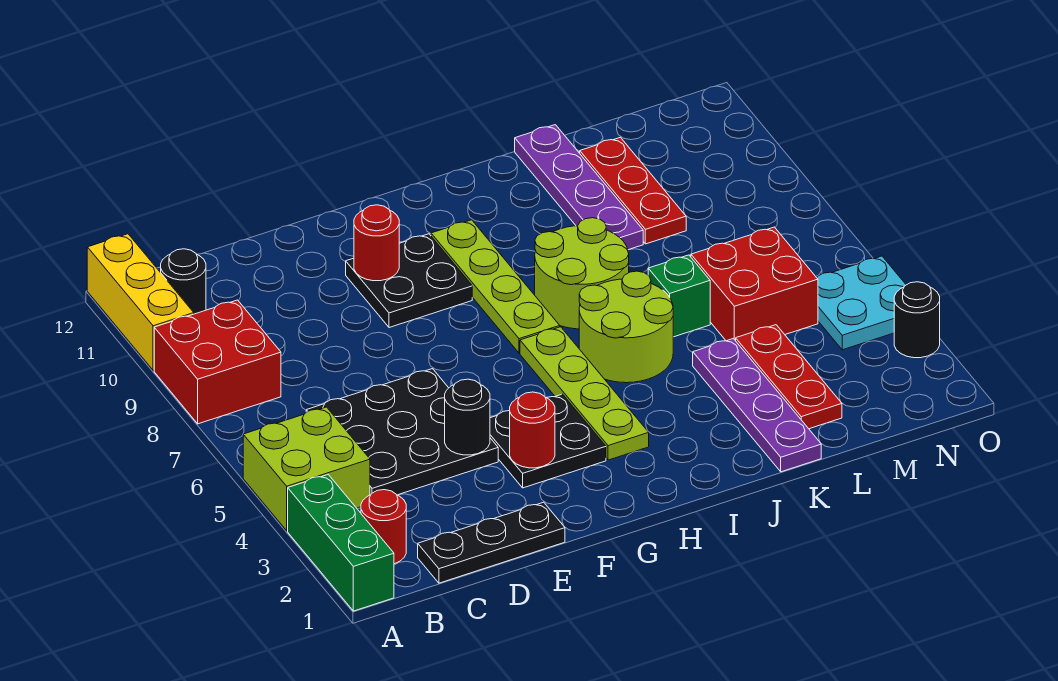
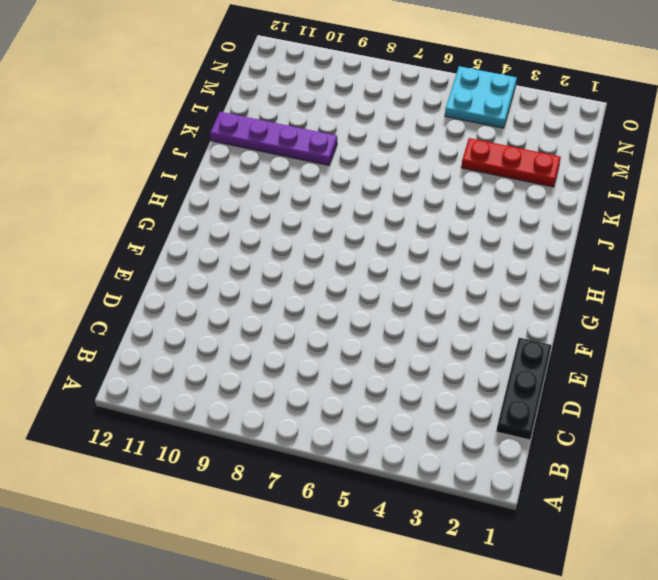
none -> green brick A1:A3 level 1
none -> lime brick A4:B5 level 1
none -> red brick A8:B9 level 1

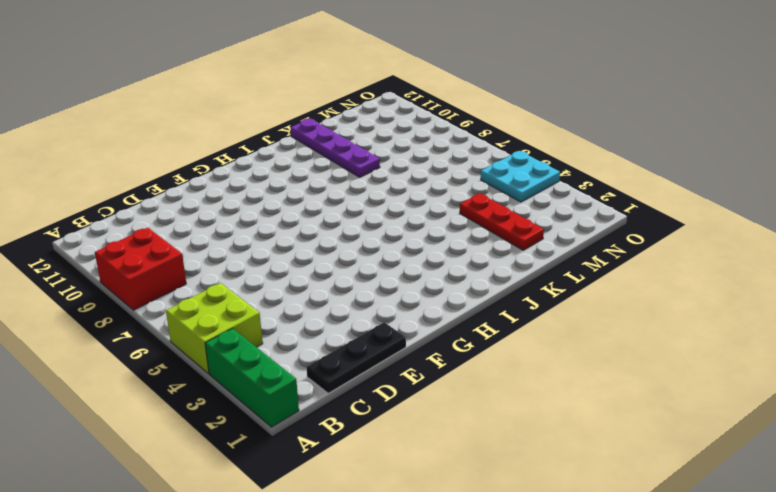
none -> yellow brick A10:A12 level 1
none -> red round brick B2 level 1
none -> black round brick B11 level 1

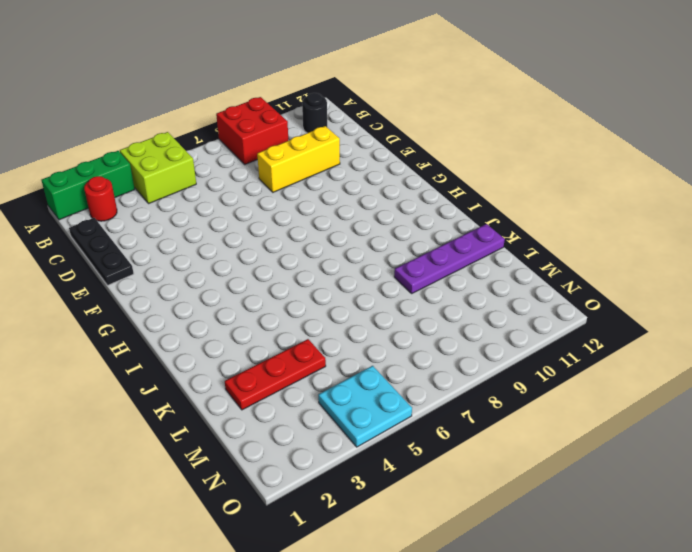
yellow brick D8:D10 level 1 -> yellow brick A10:A12 level 1
none -> black plate C4:E6 level 1
none -> black plate F3:G4 level 1
none -> black plate F9:G10 level 1

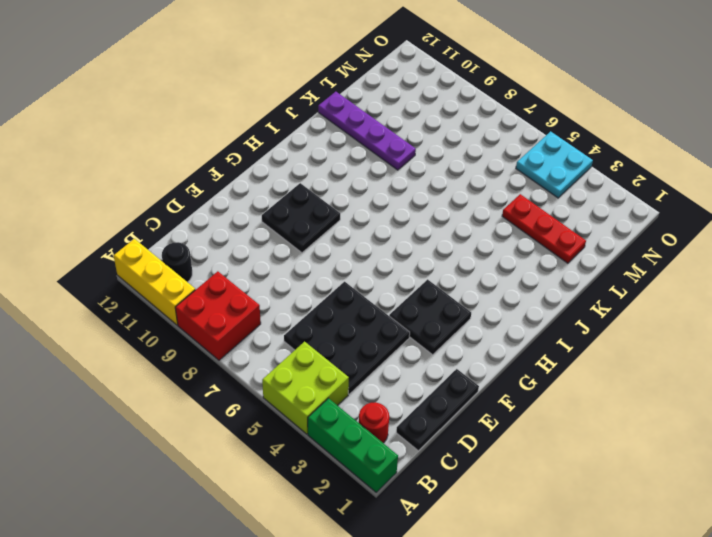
none -> lime plate H3:H6 level 1
none -> lime plate H7:H10 level 1
none -> lime round brick I5:J6 level 1

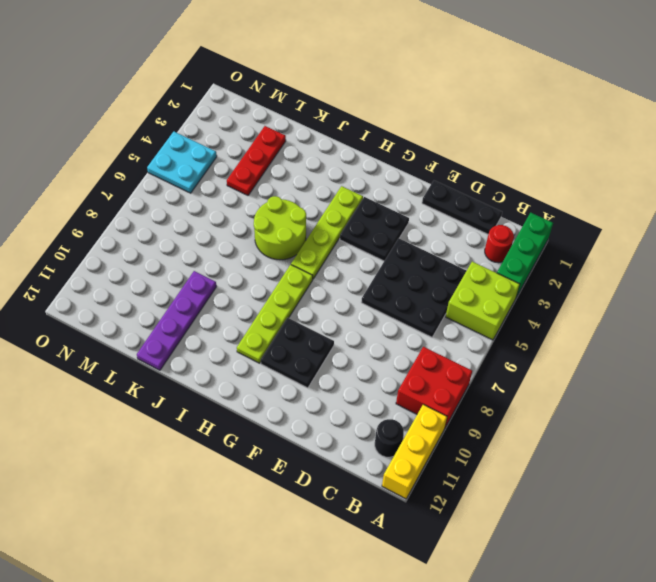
none -> lime round brick I7:J8 level 1
none -> purple plate K1:K4 level 1
none -> green brick K6 level 1

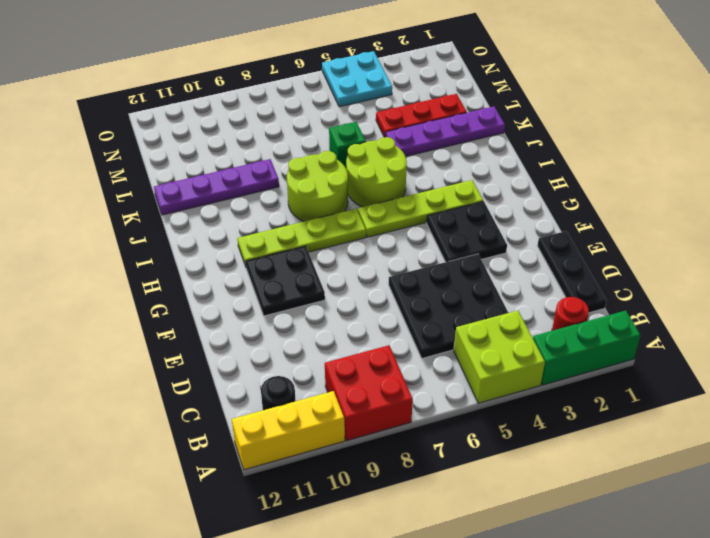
none -> red brick L5:M6 level 1
none -> red plate L9:L11 level 1
none -> black round brick O3 level 1

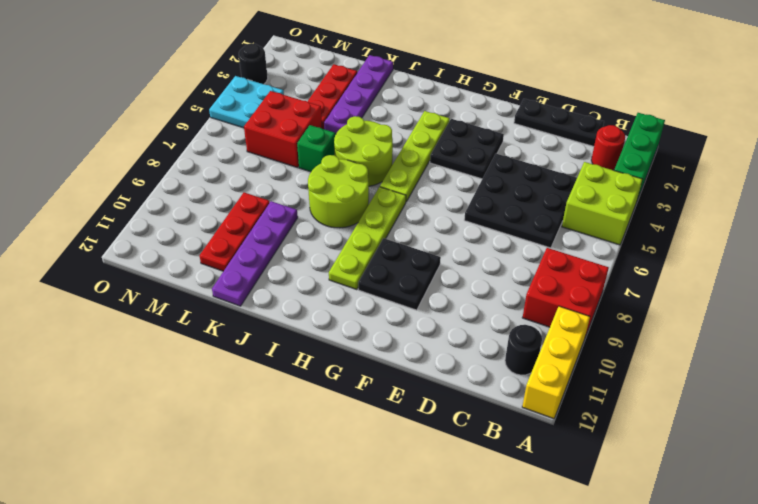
none -> black round brick E4 level 2
none -> red round brick F3 level 2
none -> red round brick F10 level 2

